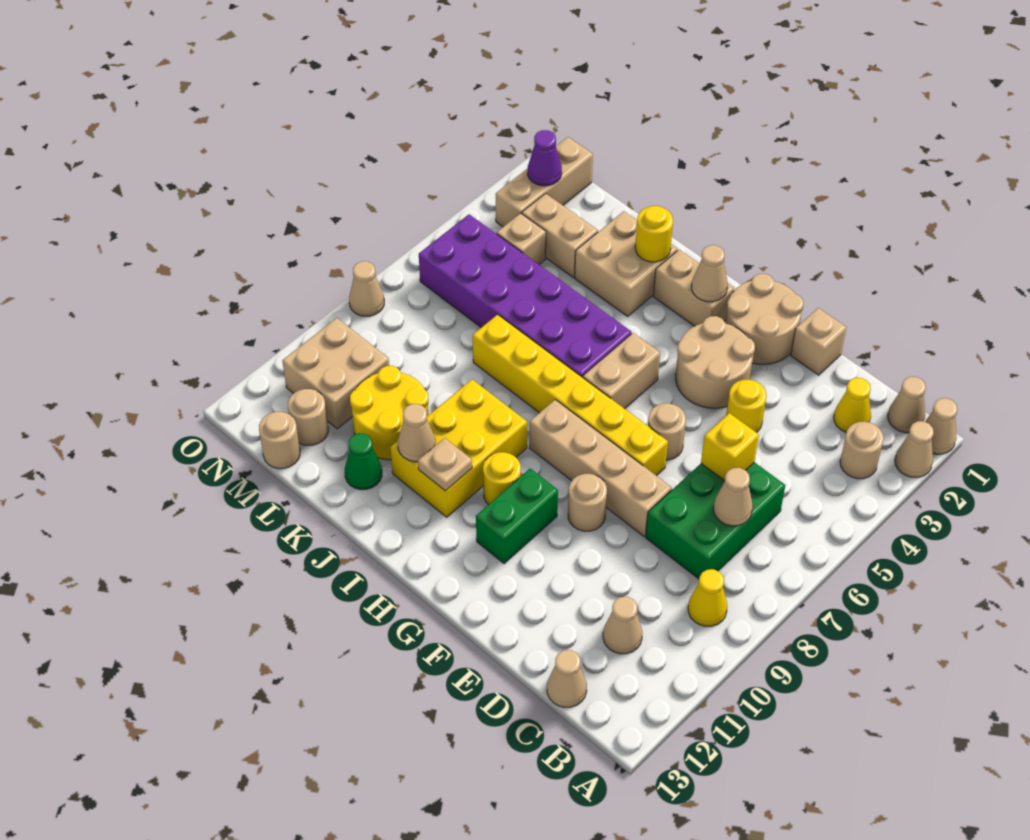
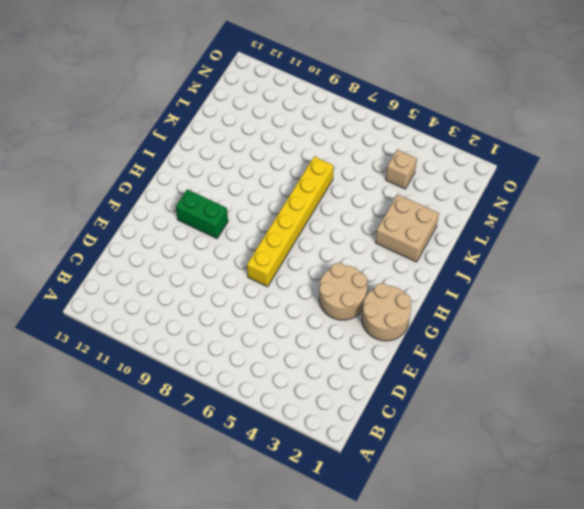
none -> tan cone A1 level 1
none -> tan cone A2 level 1
none -> tan cone B1 level 1
none -> tan round brick B3 level 1

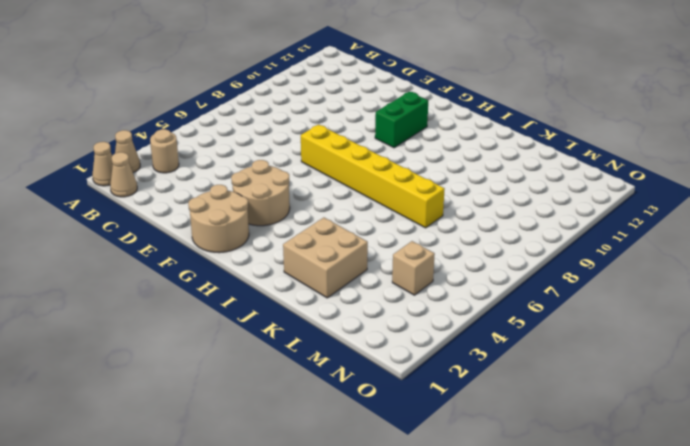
none -> yellow cone B9 level 1
none -> yellow cone C2 level 1
none -> green brick C6:D8 level 1
none -> tan cone C11 level 1

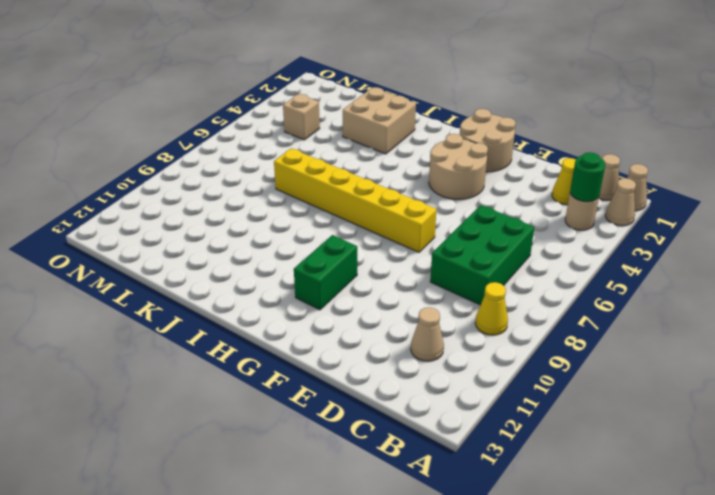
green round brick B3 level 2 -> none
none -> tan cone C13 level 1
none -> tan brick E1 level 1
none -> yellow round brick E4 level 1
none -> tan brick E8:H8 level 1

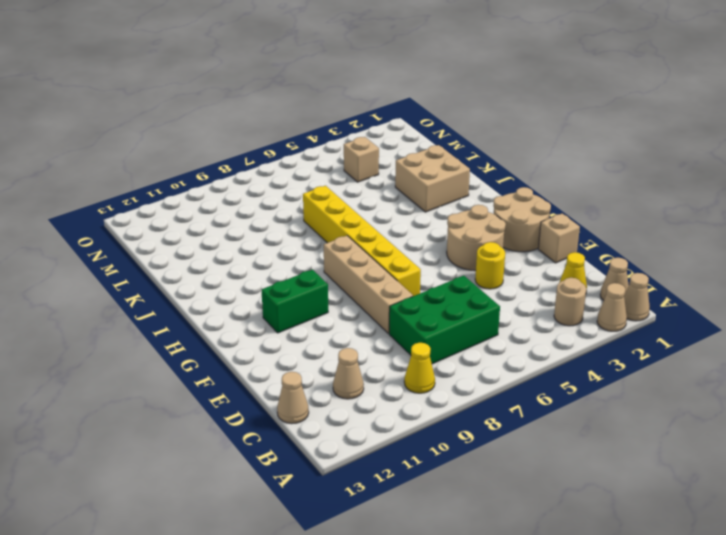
none -> tan round brick F6 level 1
none -> tan round brick F9 level 1
none -> tan brick H2:I2 level 1
none -> tan brick H5:H6 level 1

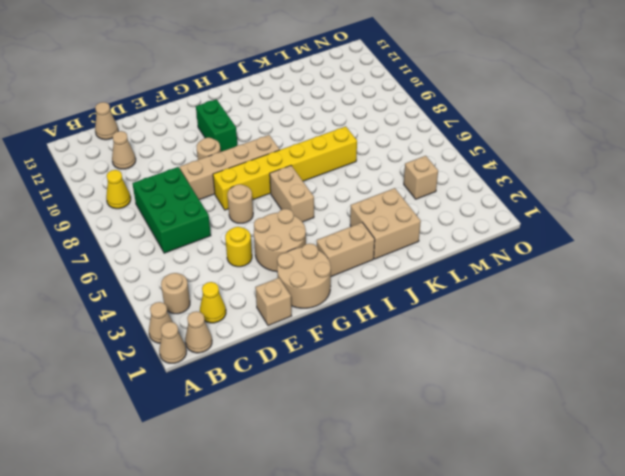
none -> yellow round brick H10 level 1
none -> purple brick I5:N6 level 1
none -> yellow brick I9:J11 level 1
none -> yellow round brick K10:L11 level 1

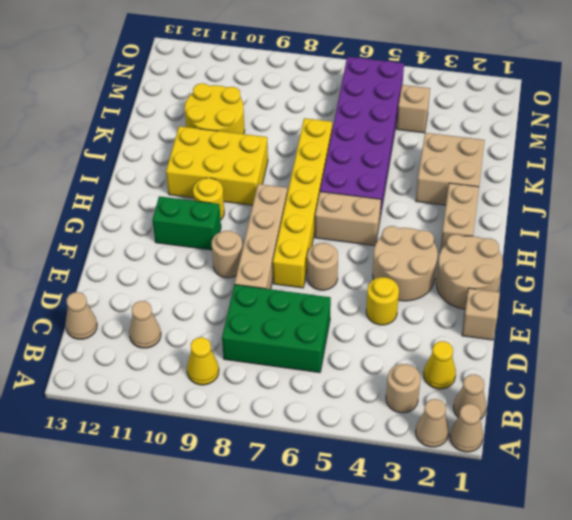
none -> green cone K12 level 1
none -> tan brick L3:M3 level 1
none -> tan brick M10:N11 level 1
none -> tan round brick M12 level 1

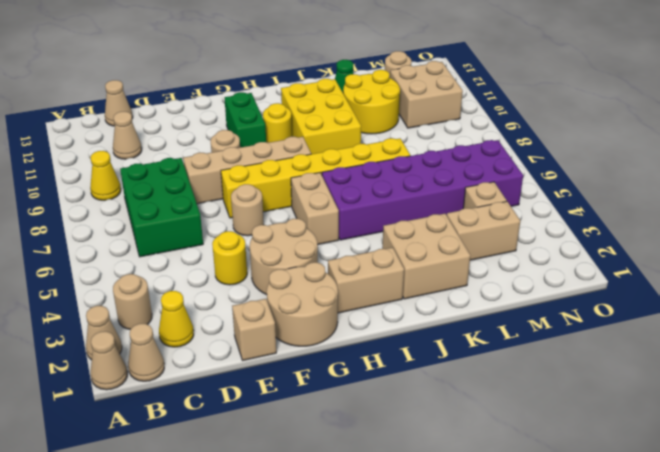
none -> tan round brick M13 level 1
none -> tan brick N1:N3 level 1
none -> tan cone O8 level 1
none -> tan cone C7 level 2

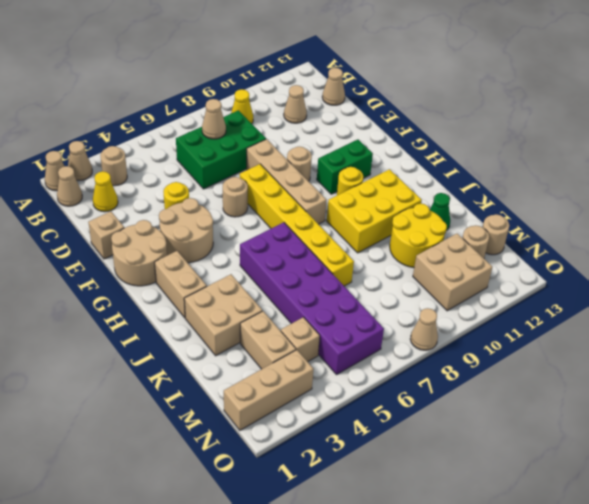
none -> tan brick H5:H6 level 1
none -> yellow brick D6 level 2
none -> tan cone H2 level 2
none -> tan plate I11 level 2

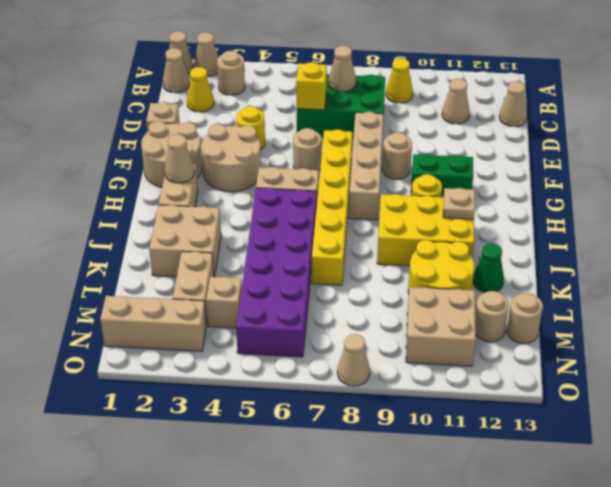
none -> yellow round brick J2 level 2
none -> tan cone J11 level 2
none -> purple cone N2 level 2

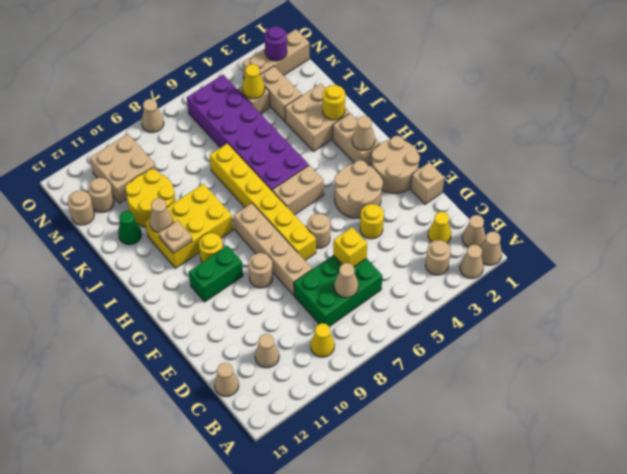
yellow cone M4 level 2 -> none
purple round brick N2 level 2 -> purple cone N2 level 2

